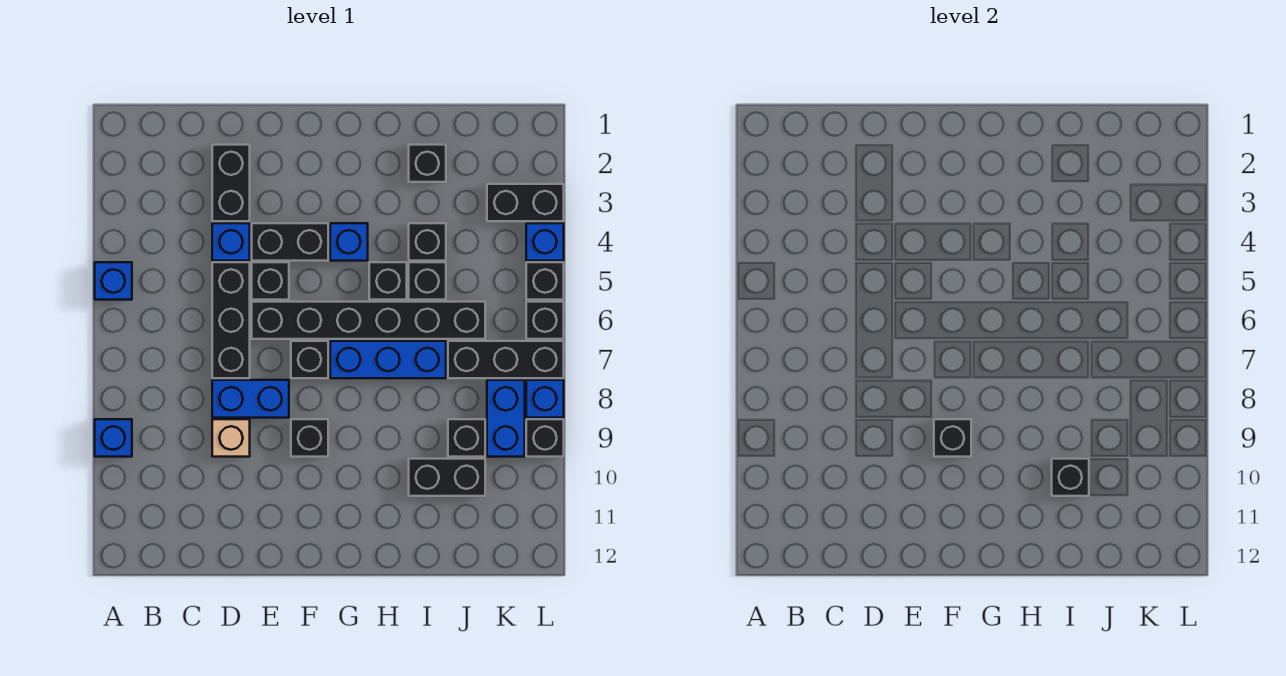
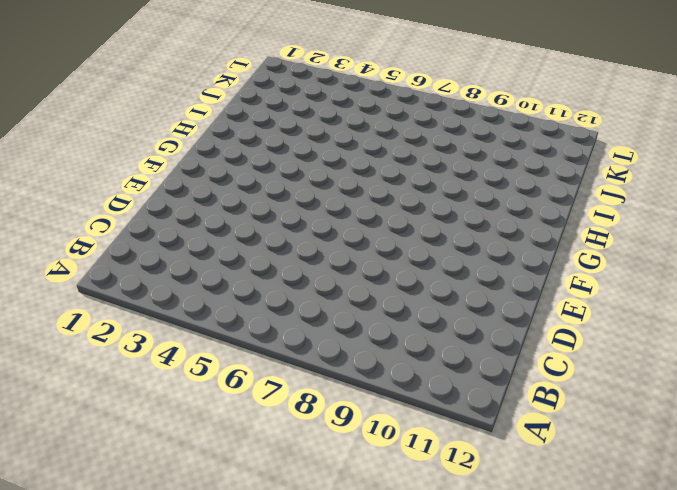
none -> blue brick A5 level 1
none -> blue brick A9 level 1
none -> black brick D2:D3 level 1
none -> blue brick D4 level 1

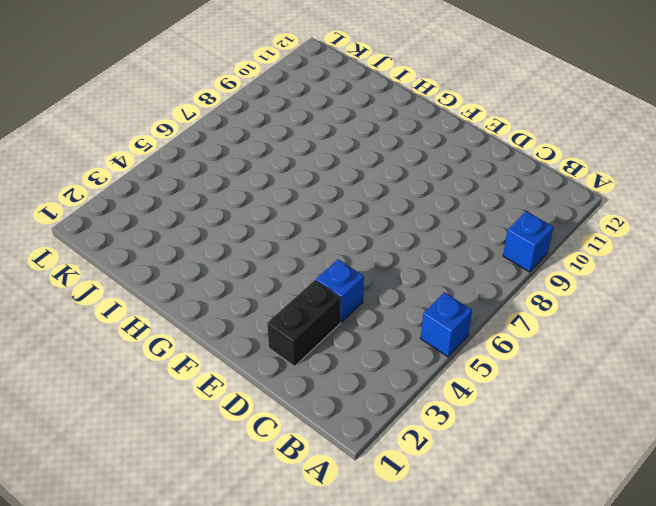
none -> black brick D5:D7 level 1
none -> blue brick D8:E8 level 1
none -> tan brick D9 level 1
none -> black brick E4:F4 level 1

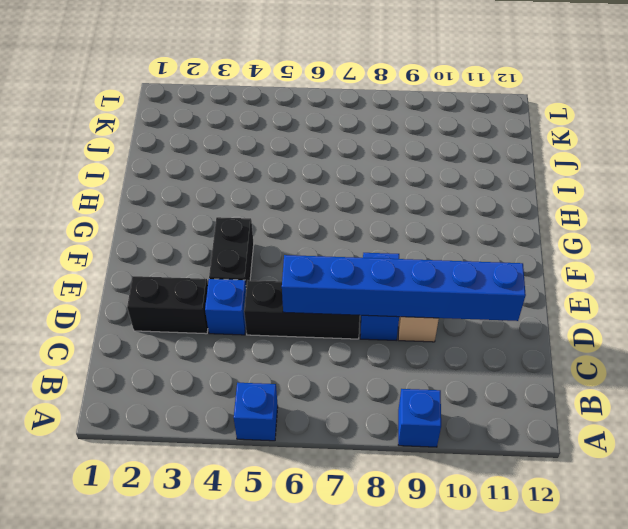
blue brick D6:D11 level 2 -> none
none -> black brick E5 level 1
none -> black brick E6:J6 level 1
none -> black brick F7 level 1
none -> black brick F9 level 1

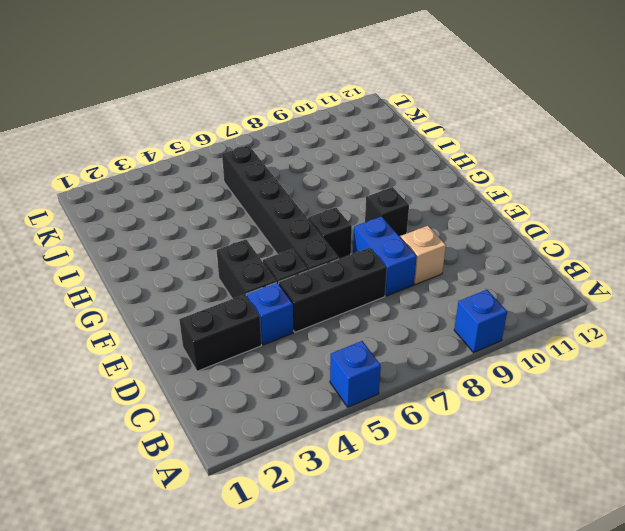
none -> blue brick G4 level 1
none -> blue brick G7:I7 level 1
none -> black brick H5 level 1
none -> black brick I2 level 1

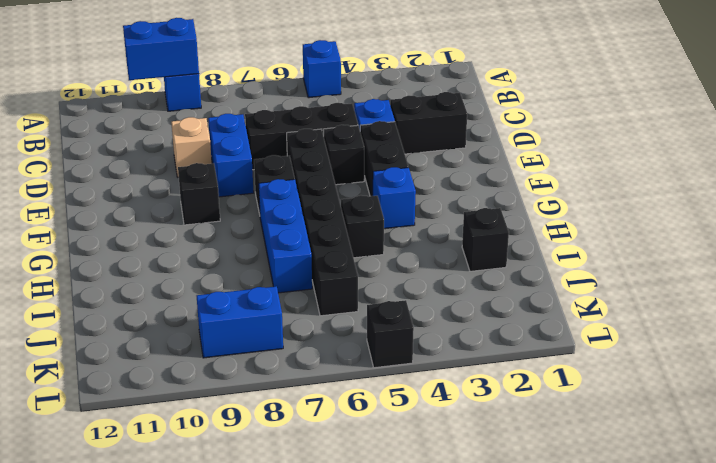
blue brick A9:A10 level 2 -> none
none -> black brick I4 level 1
none -> black brick I5 level 1
none -> black brick I10:J10 level 1
none -> black brick J7:L7 level 1

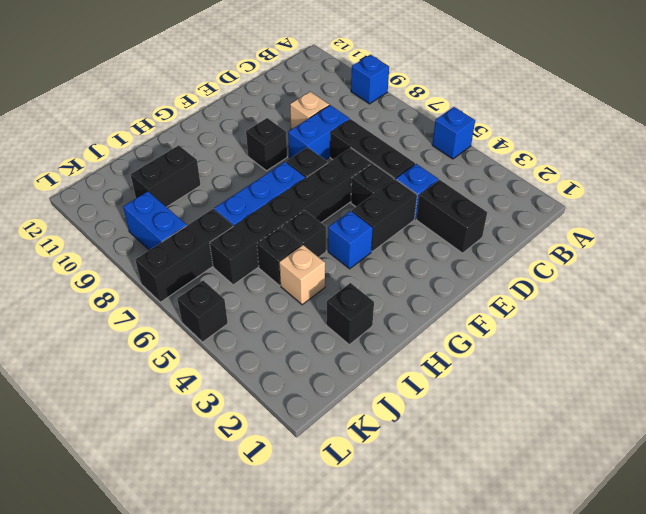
tan brick I4 level 1 -> black brick I4 level 1
none -> black brick J9 level 1
none -> black brick K3:L3 level 1
none -> blue brick L4 level 1
none -> black brick L6 level 1

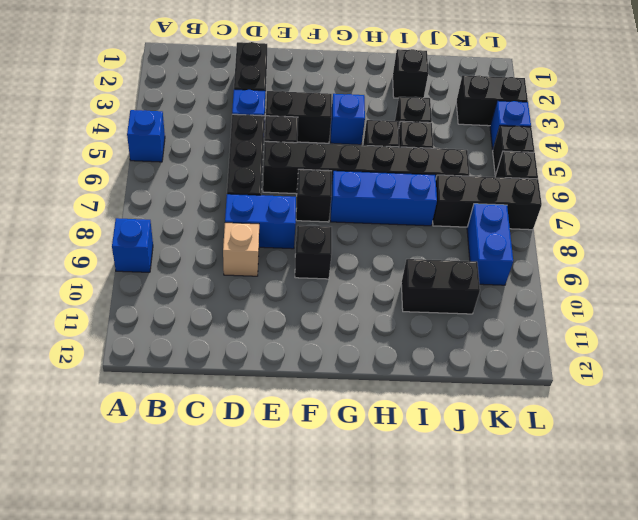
none -> black brick J9 level 1
none -> blue brick L8 level 1
none -> black brick L9 level 1
none -> black brick F9 level 2

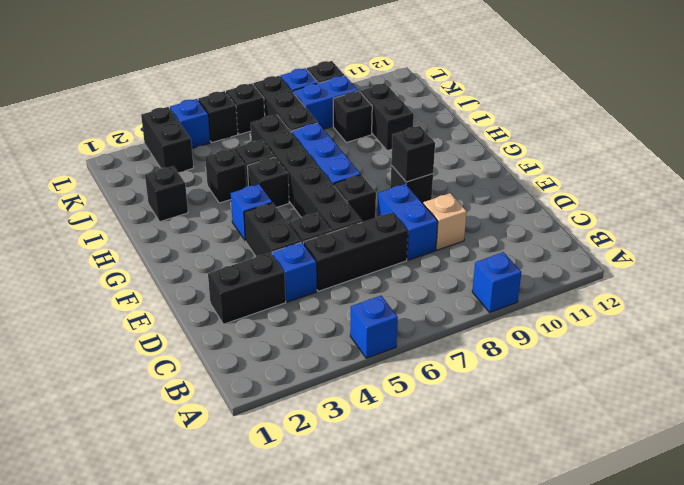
none -> black brick I10 level 2

